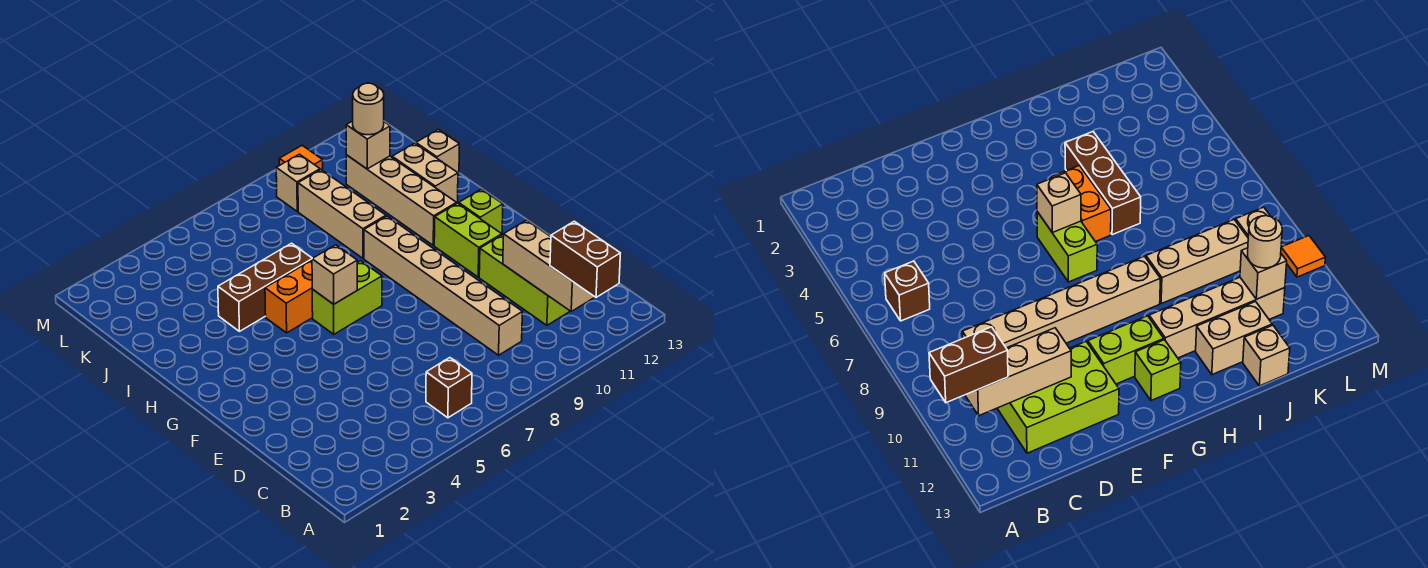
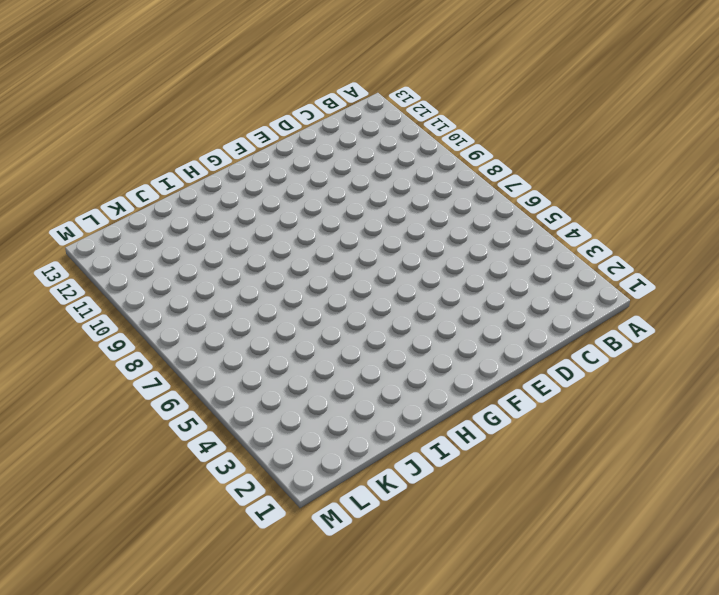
none -> brown brick B6 level 1
none -> tan brick C9:H9 level 1
none -> lime brick C11:E12 level 1

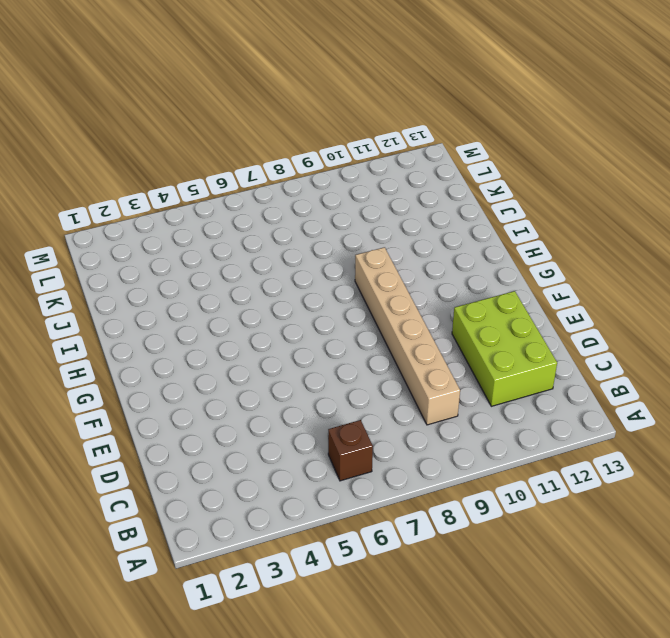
none -> lime brick F11:G11 level 1
none -> lime brick G6:G7 level 1
none -> lime brick G12 level 1

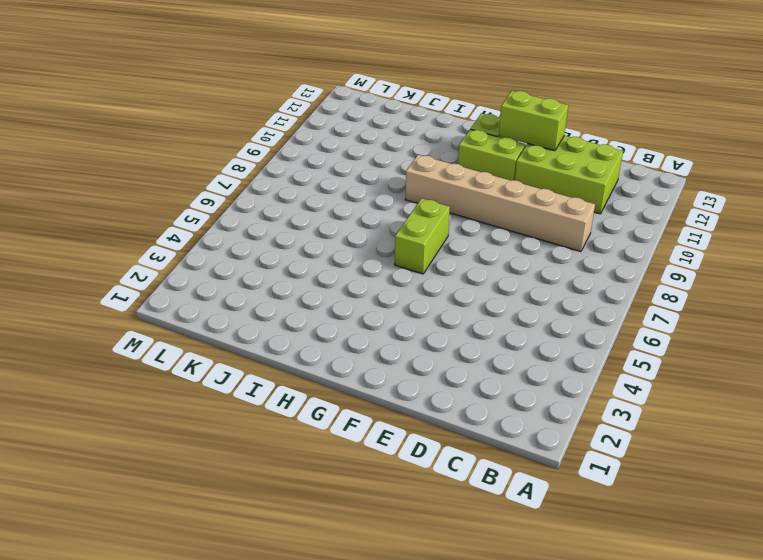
lime brick E12:F12 level 2 -> none
none -> brown brick B6 level 1
none -> orange brick H5:H6 level 1
none -> tan brick H11:K11 level 1

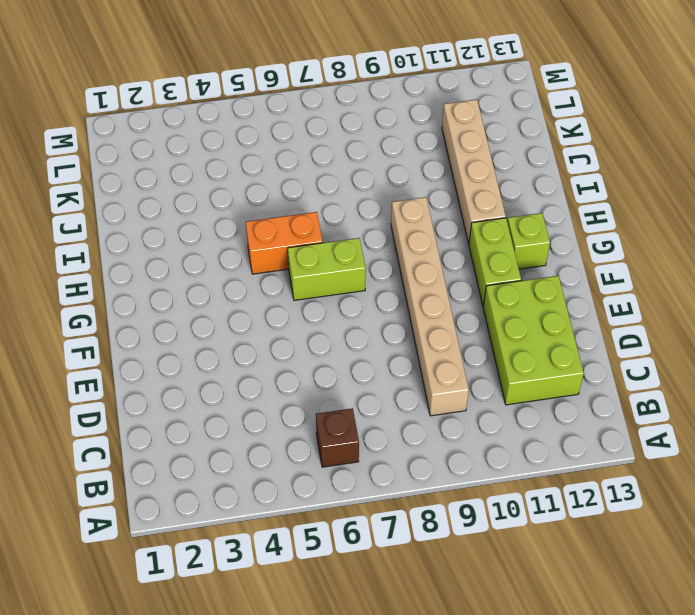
none -> brown brick I4:I6 level 1
none -> tan brick I9:K9 level 1
none -> tan brick I12:J12 level 1

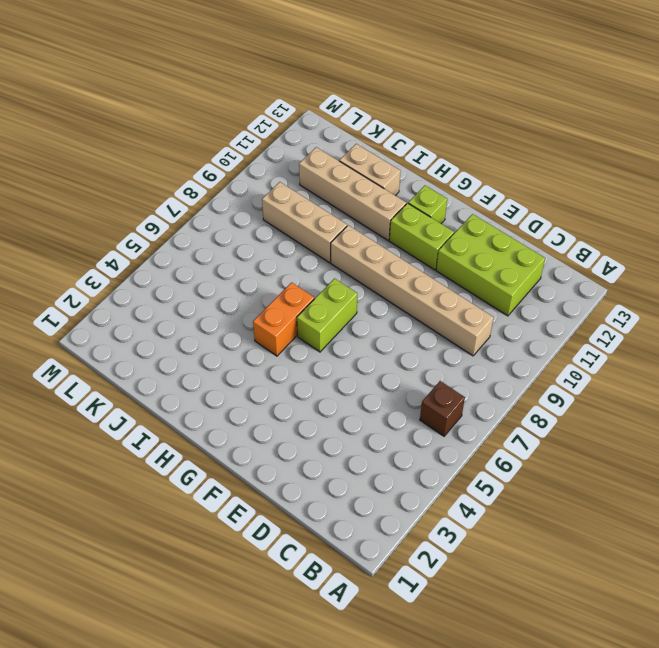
none -> brown brick I4:I6 level 1
none -> tan brick J13 level 1
none -> tan brick L9 level 1

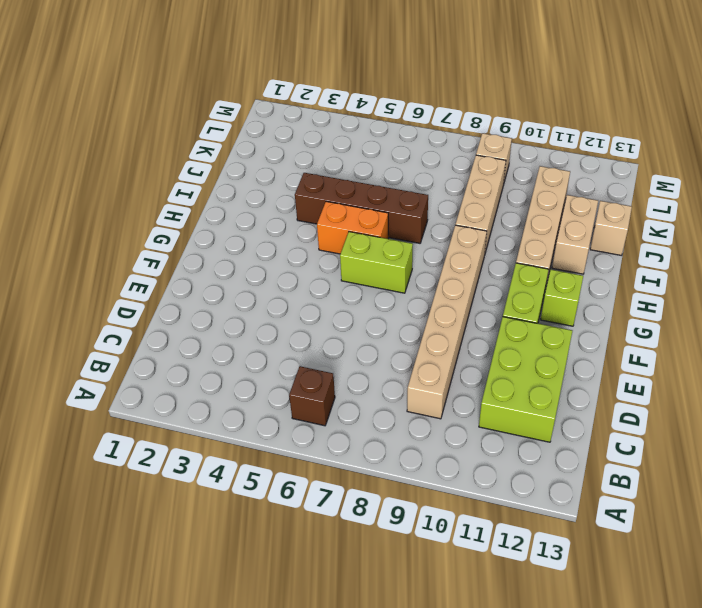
brown brick I4:I7 level 1 -> brown brick I4:I6 level 1
none -> orange tile M10 level 1
none -> tan brick B11:D11 level 2
none -> tan brick G6 level 2

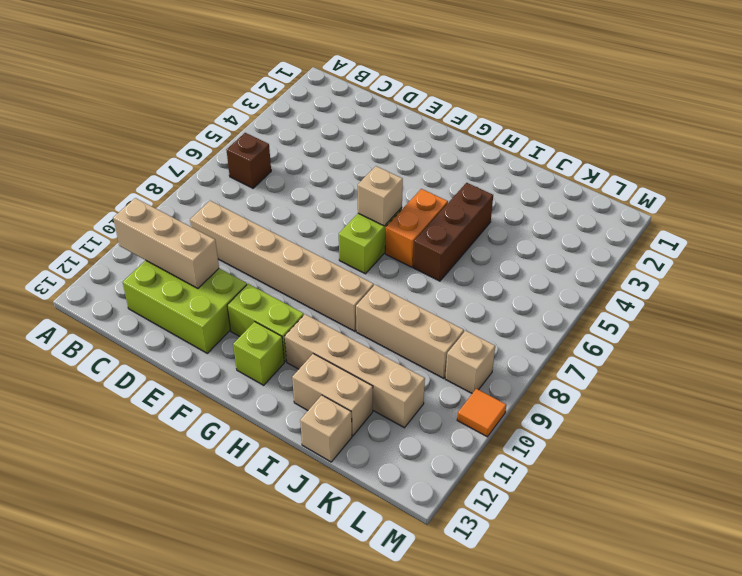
none -> tan brick K11 level 2
none -> brown brick A11:B11 level 3
none -> tan round brick K11 level 3

